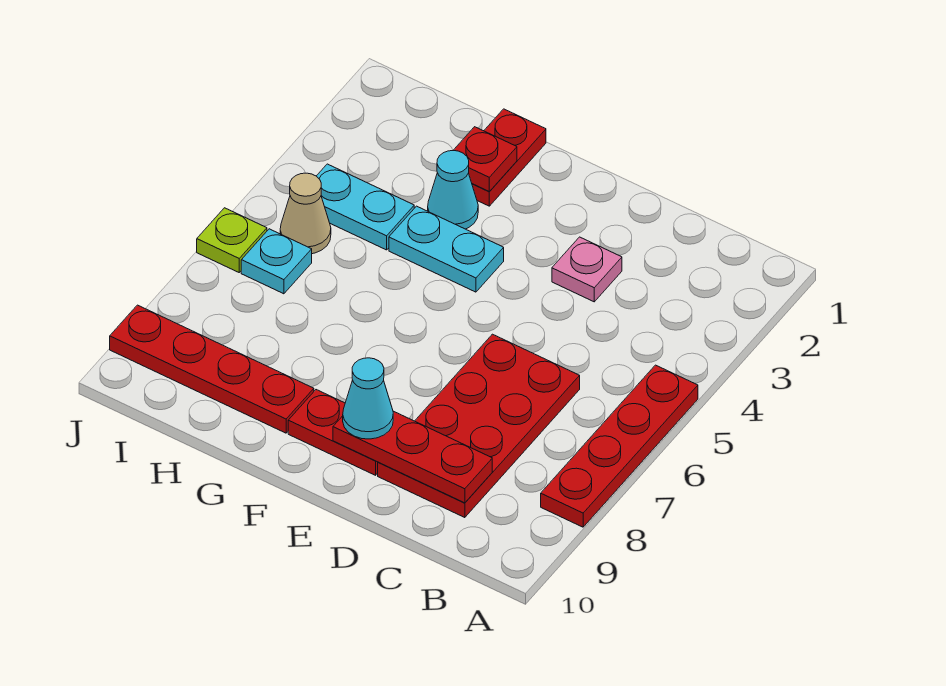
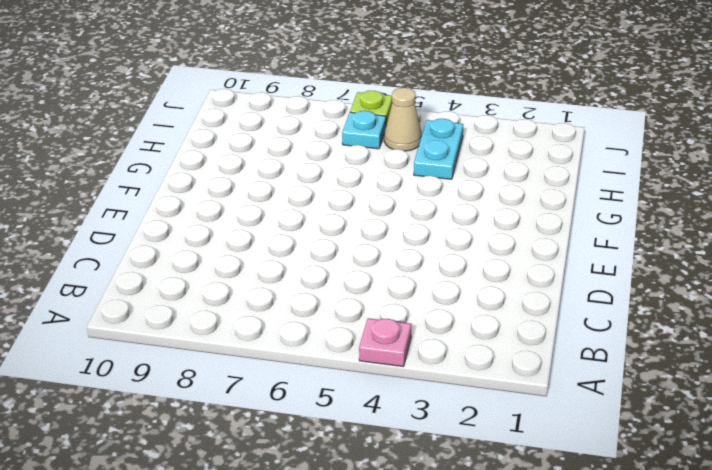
pink plate A4 level 1 -> pink plate D3 level 1
none -> red plate A5:A8 level 1
none -> red plate C6:D9 level 1
none -> red plate E9:F9 level 1

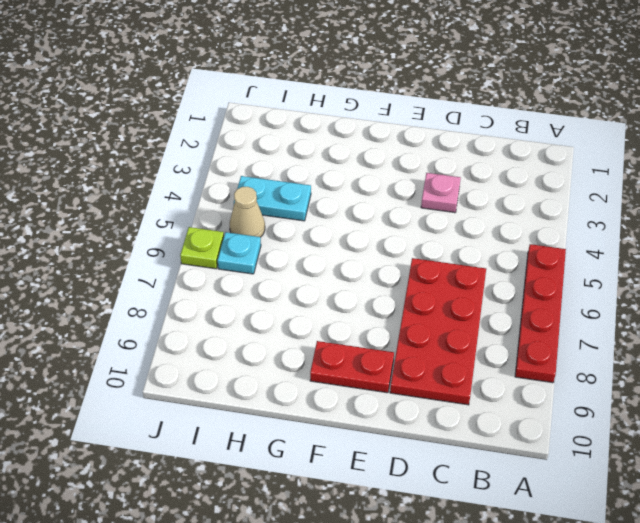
none -> cyan plate F4:G4 level 1
none -> red plate G1:G2 level 1
none -> cyan cone G3 level 1

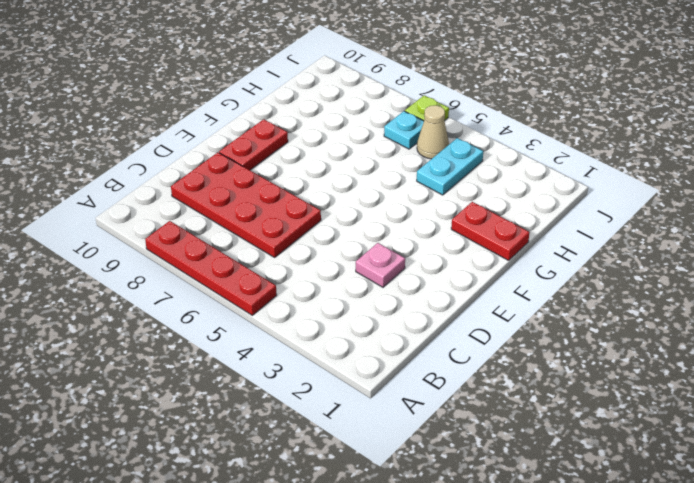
none -> cyan plate F4:G4 level 1
none -> cyan cone G3 level 1
none -> red plate G9:J9 level 1

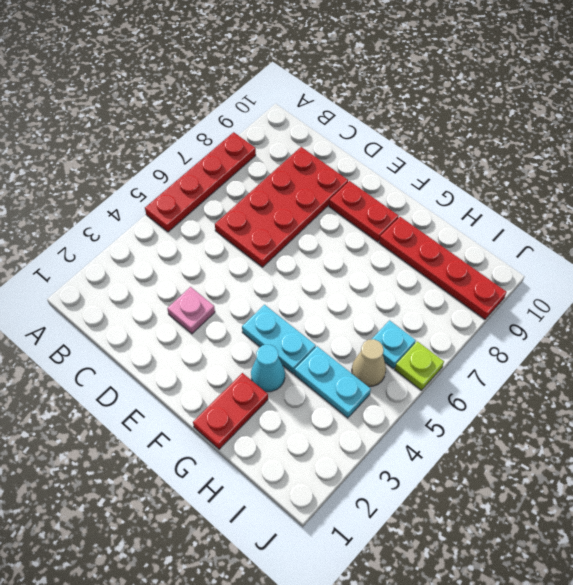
none -> red plate C9:E9 level 2
none -> red plate G2 level 2
none -> cyan cone E9 level 3

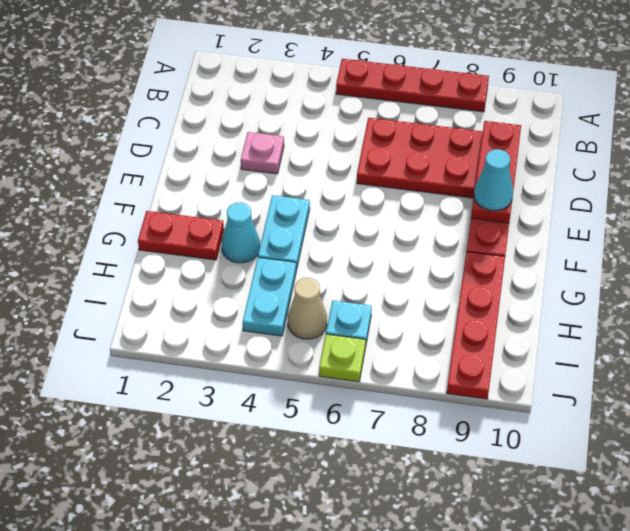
none -> red plate G2 level 2

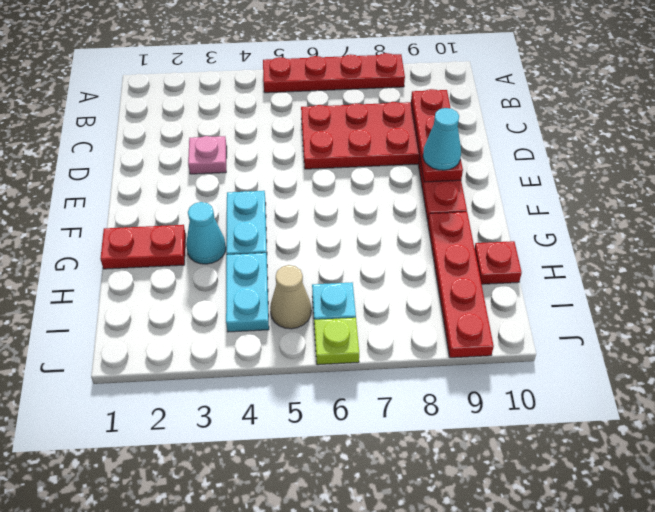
red plate H10 level 1 -> red plate G2 level 2

